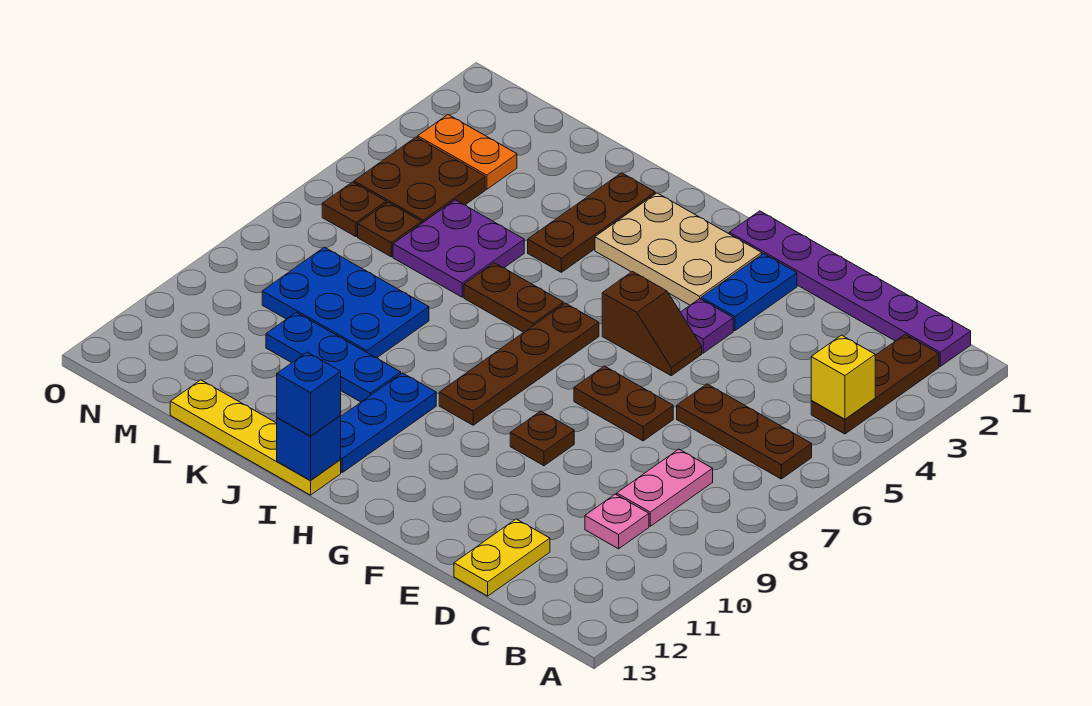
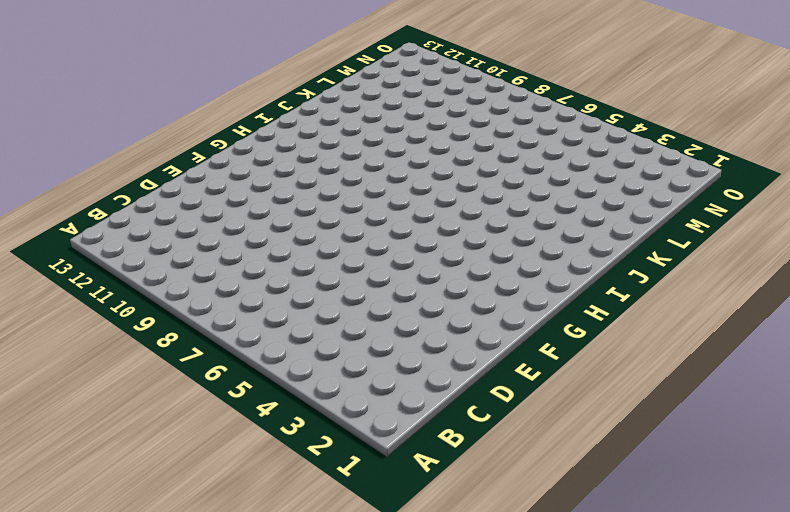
none -> purple plate B1:G1 level 1
none -> brown plate B2:B4 level 1
none -> brown plate B6:D6 level 1

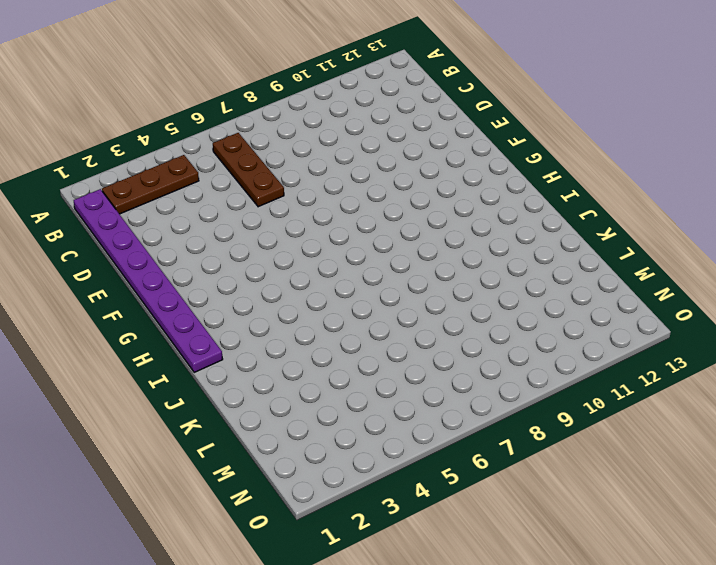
purple plate B1:I1 level 1 -> purple plate B1:G1 level 1
none -> pink plate C8:C9 level 1
none -> pink plate C10 level 1
none -> yellow plate D12:D13 level 1

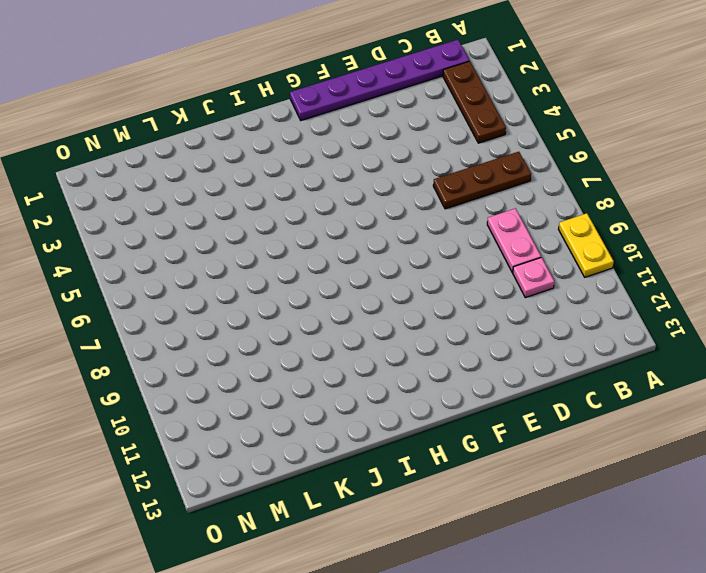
yellow plate A9:A10 level 1 -> yellow plate D12:D13 level 1
none -> brown plate E7:F7 level 1
none -> blue plate F2:F3 level 1
none -> purple plate F4 level 1

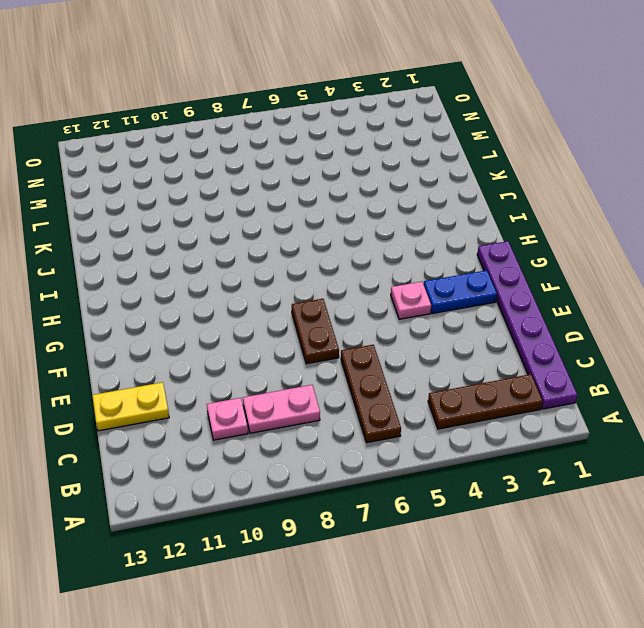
pink plate F4 level 1 -> purple plate F4 level 1
none -> brown slope F5:G5 level 1 top G
none -> brown plate F9 level 1
none -> tan plate G2:I3 level 1

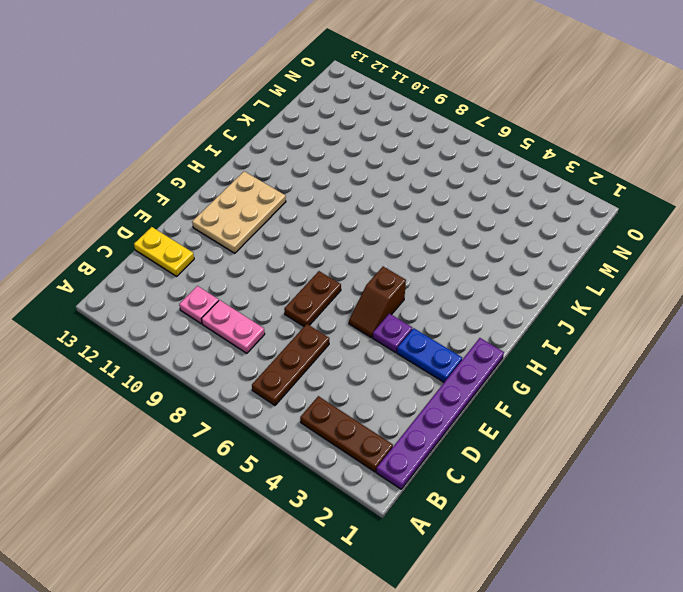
tan plate F11:H12 level 1 -> tan plate G2:I3 level 1
none -> brown plate F9 level 1
none -> brown plate H6:H9 level 1
none -> brown plate I6:J6 level 1

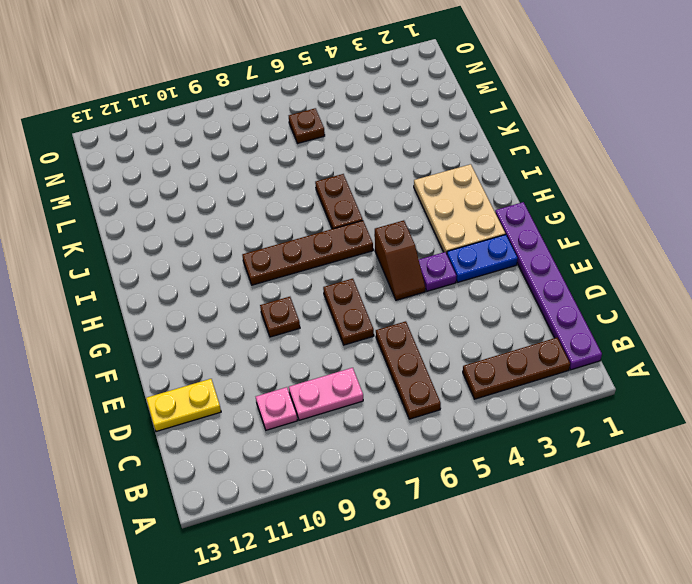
none -> blue plate I10:I12 level 1
none -> yellow plate I13:L13 level 1
none -> brown plate J2:J4 level 1

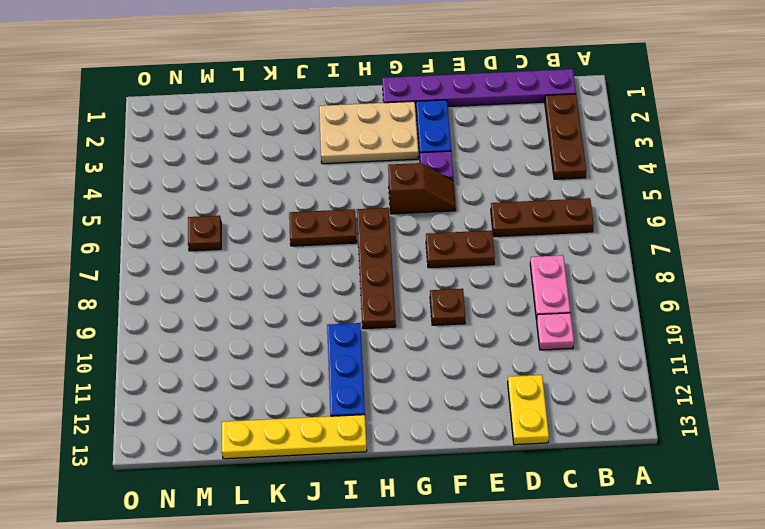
none -> brown plate J2:J4 level 1
none -> blue plate J10:L10 level 1
none -> purple plate K5:L6 level 1

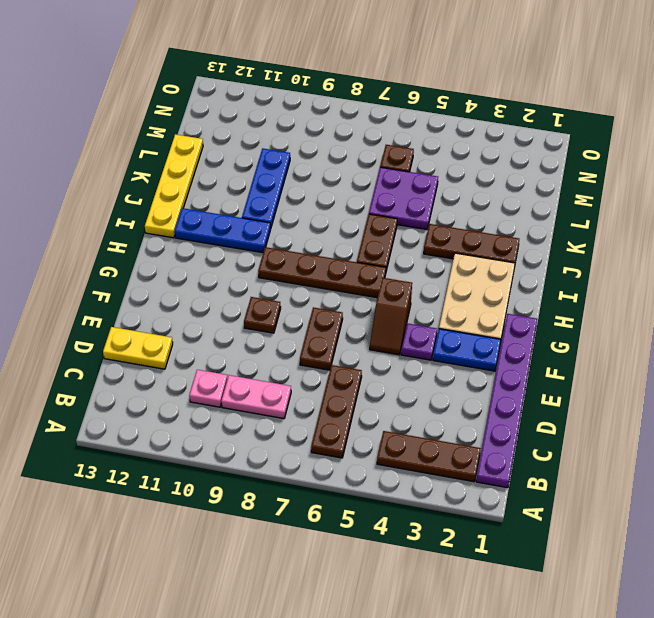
none -> blue plate K8:M9 level 1
none -> orange plate M3:N3 level 1
none -> brown plate M4:N5 level 1

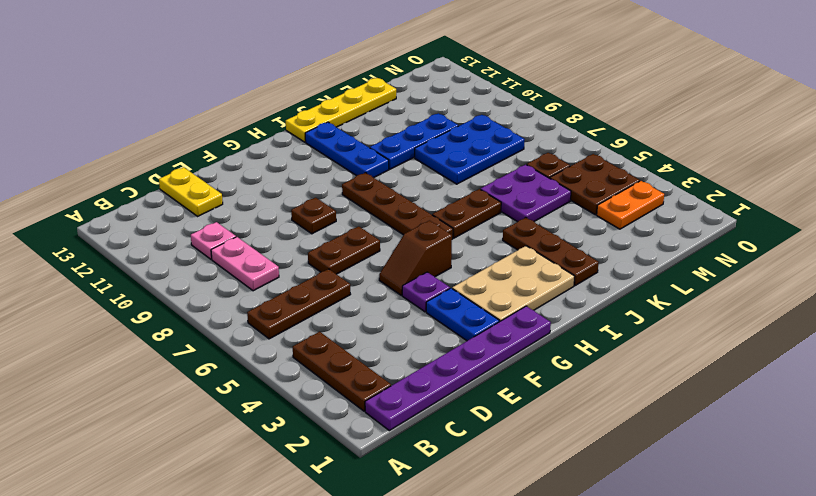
none -> brown plate N6 level 1
none -> yellow brick B4 level 2
none -> blue brick I13 level 2

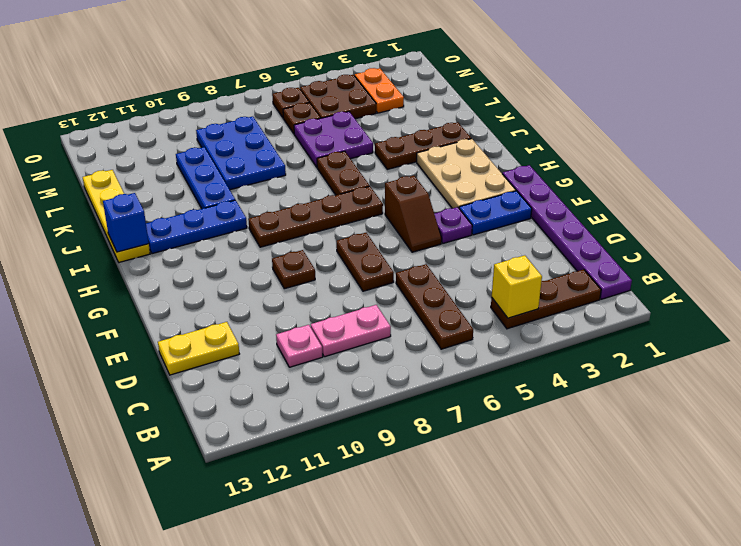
none -> blue brick I13 level 3

